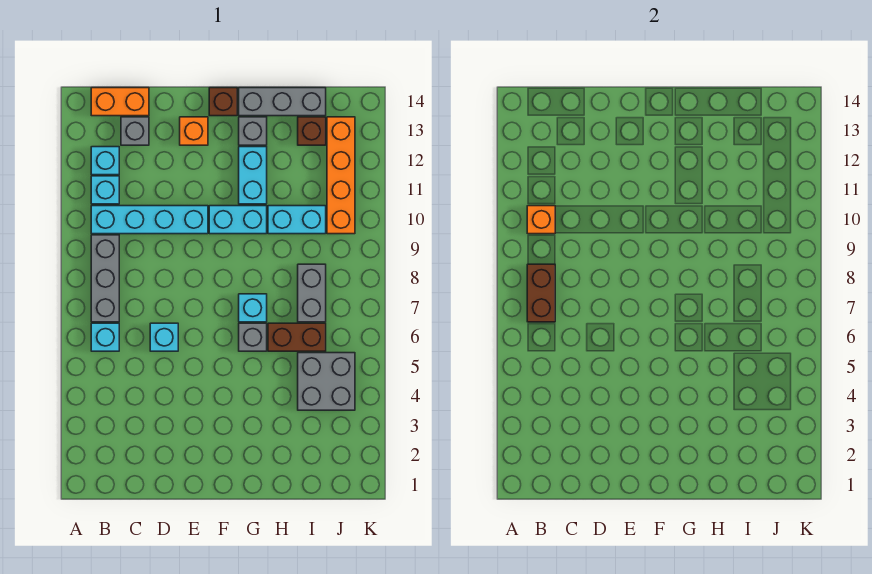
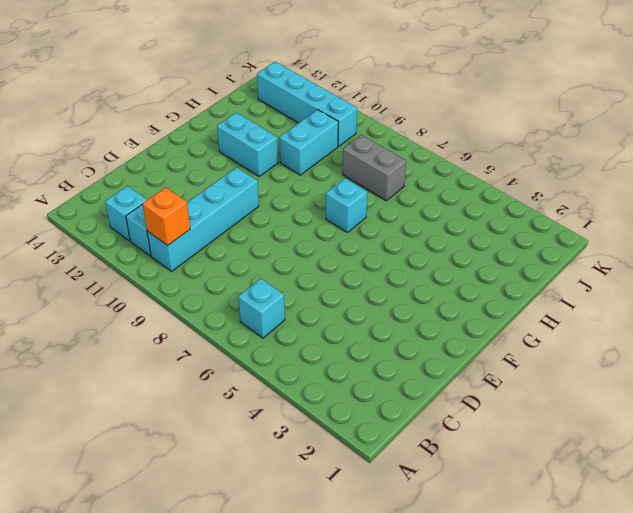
cyan brick J10:J13 level 1 -> orange brick J10:J13 level 1
none -> grey brick B7:B9 level 1
none -> orange brick B14:C14 level 1
none -> grey brick C13 level 1

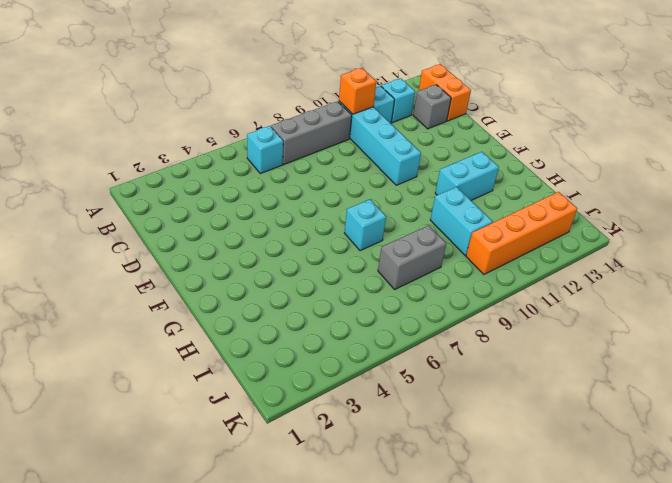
none -> cyan brick D6 level 1
none -> orange brick E13 level 1
none -> cyan brick F10:G10 level 1

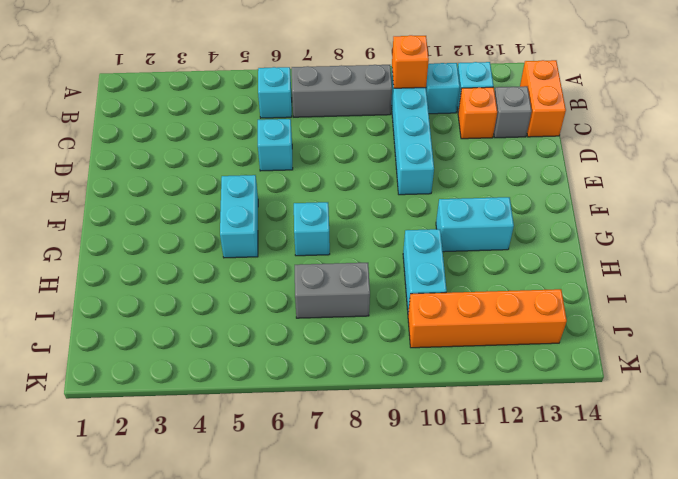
orange brick C12 level 1 -> orange brick E13 level 1
cyan brick F5:G5 level 1 -> cyan brick F10:G10 level 1
none -> brown brick F14 level 1
none -> grey brick G6 level 1
none -> grey brick G13 level 1

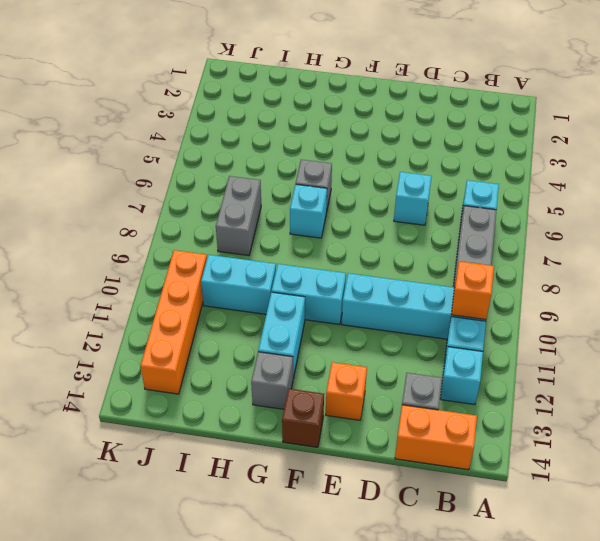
none -> grey brick G14:I14 level 1
none -> brown brick H6:I6 level 1
none -> grey brick I4:J5 level 1

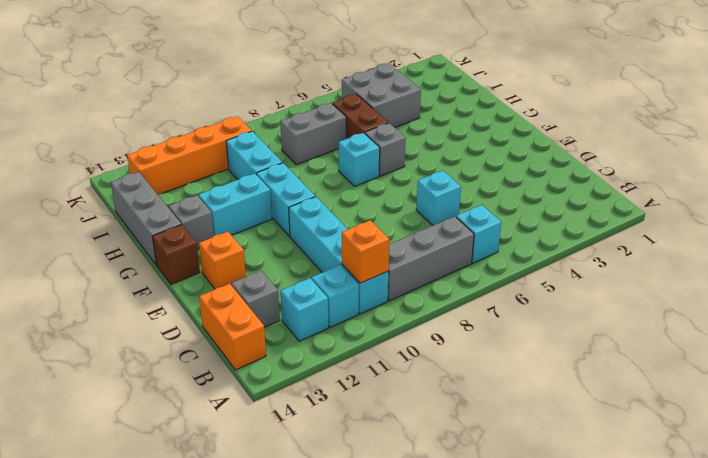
none -> brown brick I13 level 1
none -> brown brick B7:B8 level 2

